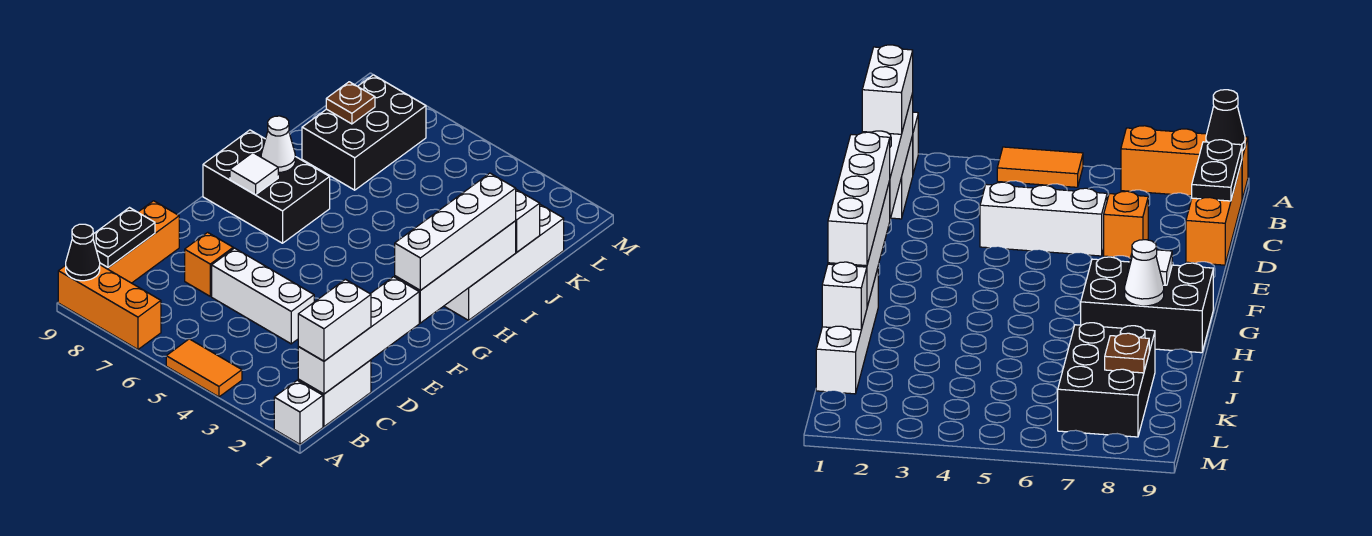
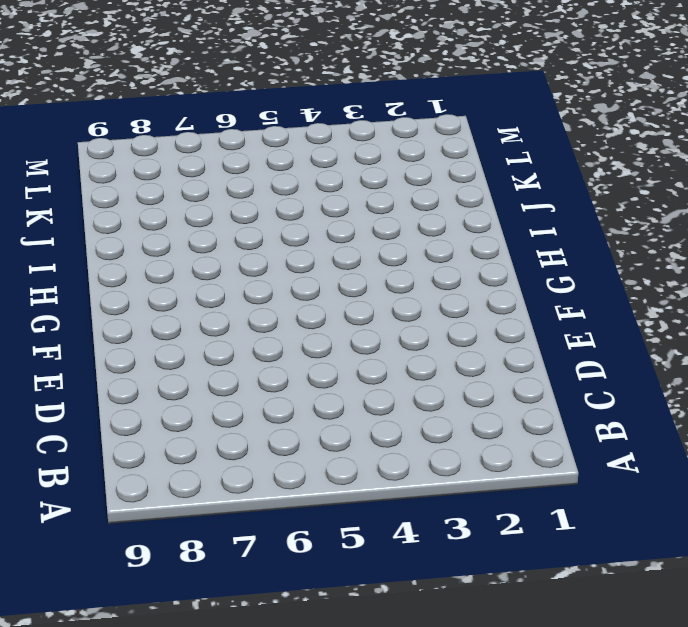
none -> white brick A1 level 1
none -> orange tile A4:A5 level 1
none -> orange brick A7:A9 level 1

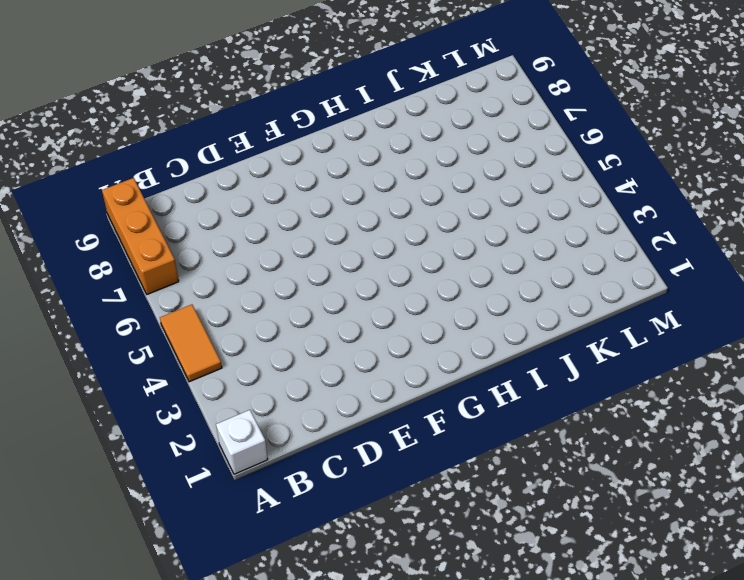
none -> white brick B1:C1 level 1
none -> orange brick B9:D9 level 1
none -> white brick D4:D6 level 1

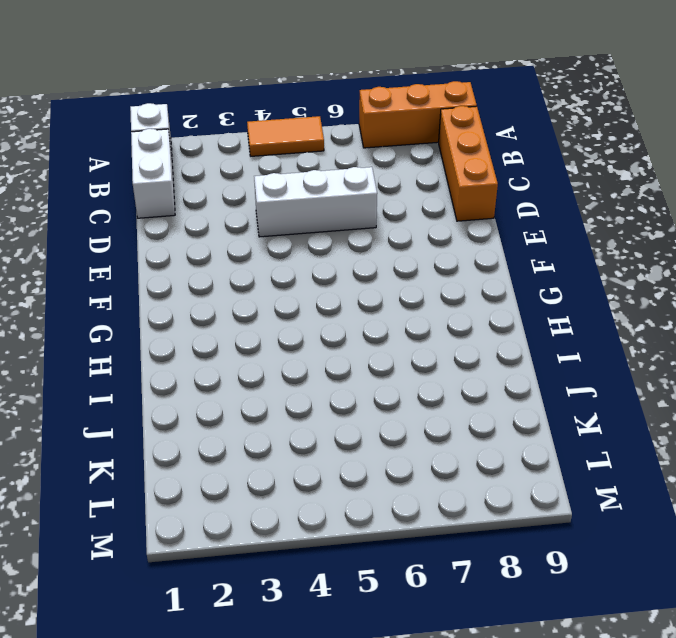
none -> orange brick D7 level 1
none -> black brick G7:H9 level 1
none -> white brick H1:K1 level 1

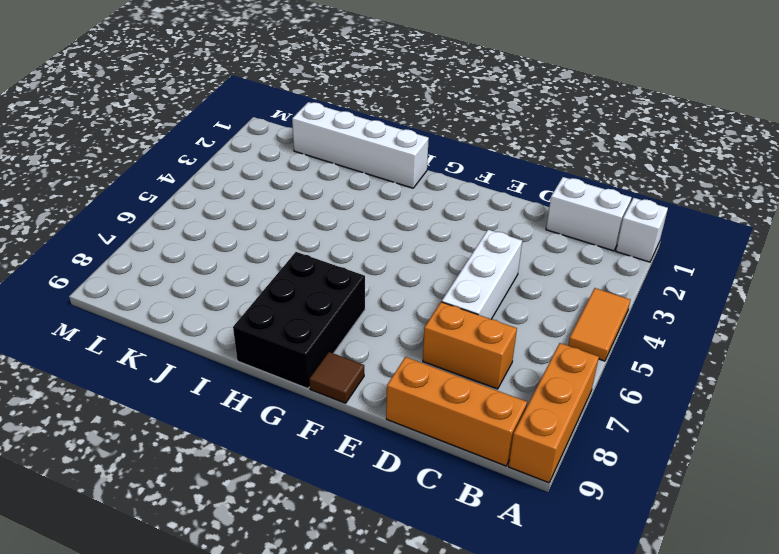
orange brick C7:D7 level 1 -> orange brick D7 level 1
brown tile F9 level 1 -> none
none -> black brick J7:L8 level 1
none -> black cone A9 level 2
none -> white brick B1:E1 level 2

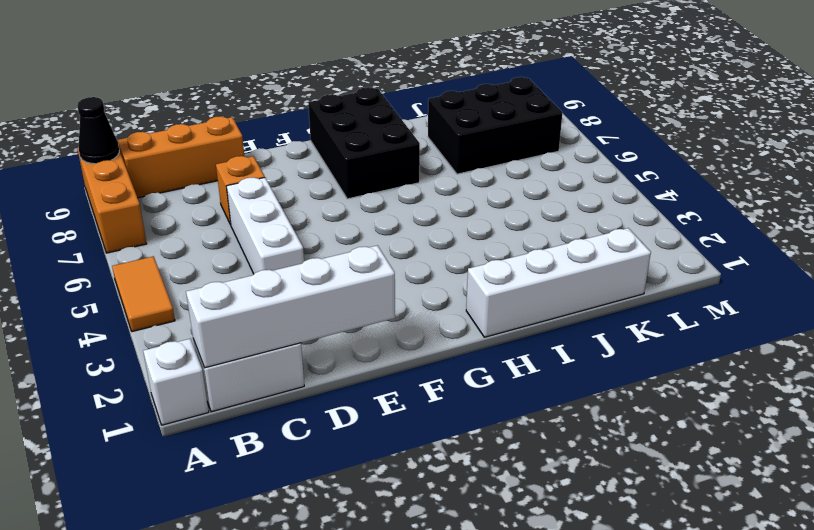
none -> black plate B9:C9 level 2
none -> white brick F1:I1 level 2
none -> white tile G8 level 2

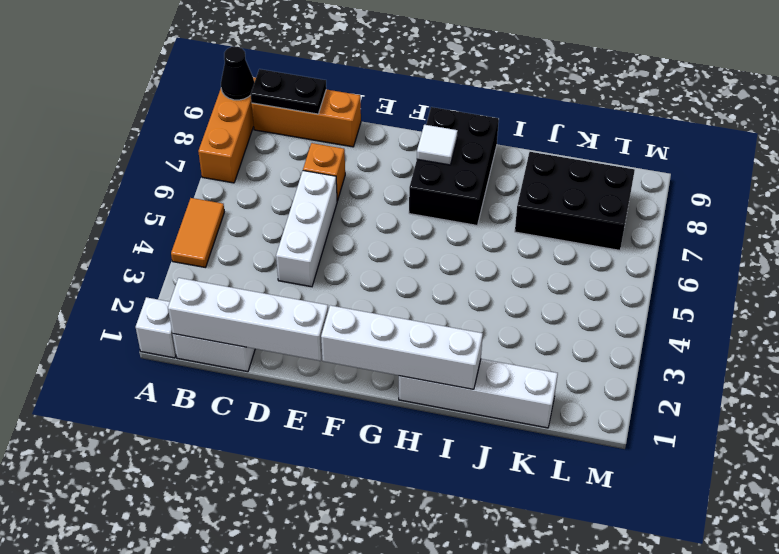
none -> white cone H8 level 2
none -> white brick J1 level 2
none -> brown plate K8 level 2

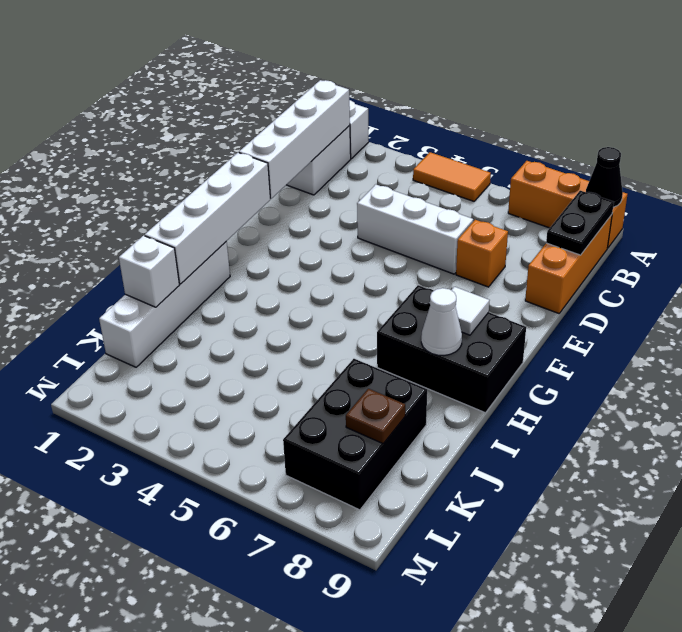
none -> white brick B1:C1 level 3
none -> white brick F1:I1 level 3

